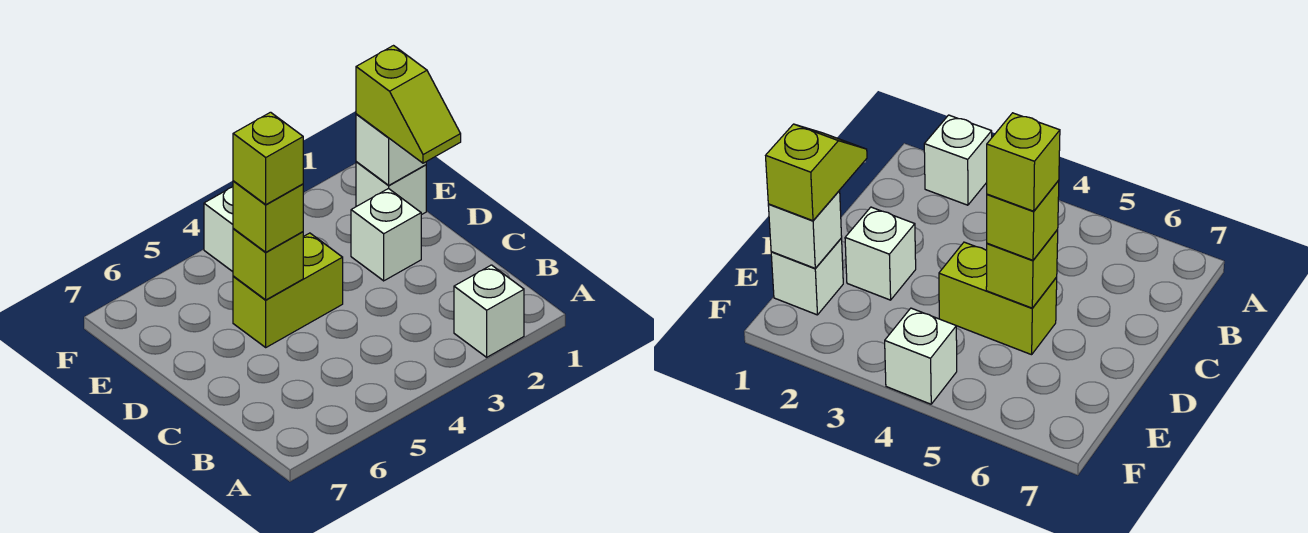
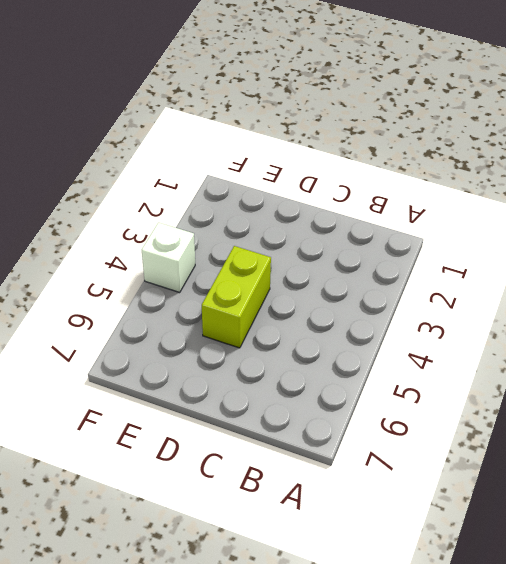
none -> white brick A2 level 1
none -> white brick D2 level 1

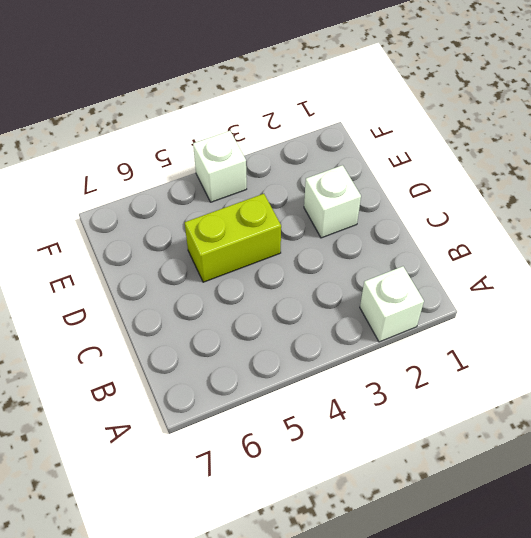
none -> white brick E1 level 1
none -> lime brick D5 level 2

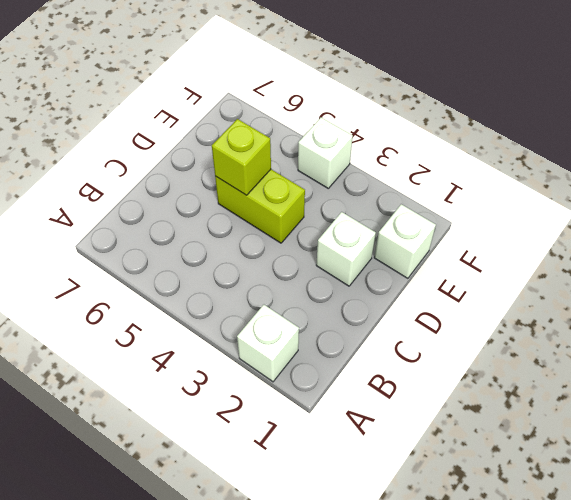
none -> white brick E1 level 2
none -> lime slope D1:E1 level 3 top E

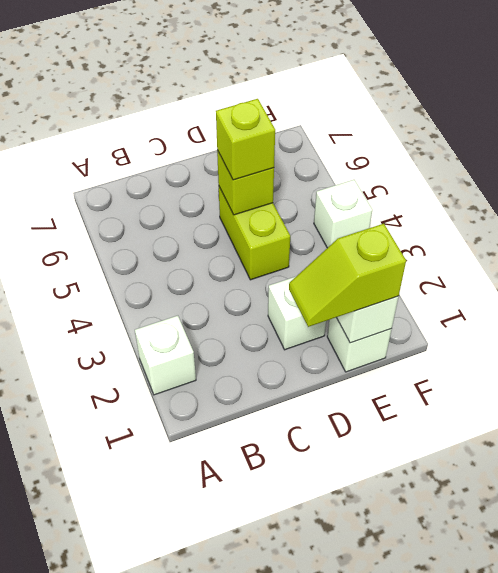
none -> lime brick D5 level 4

